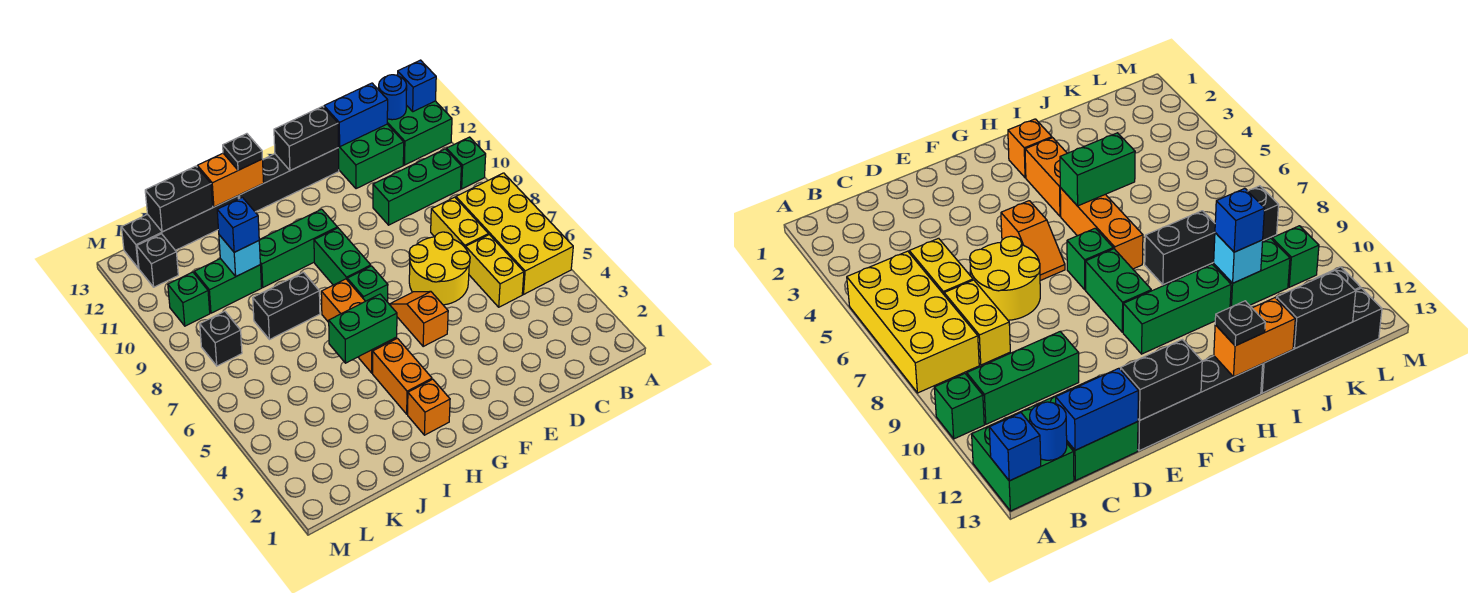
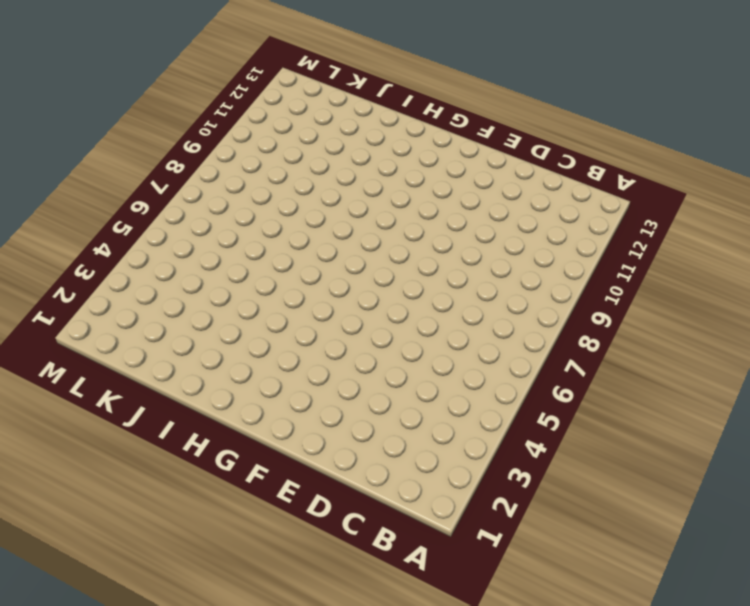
none -> yellow brick A5:B8 level 1
none -> green brick A10 level 1
none -> green brick A12:B13 level 1
none -> green brick B10:D10 level 1

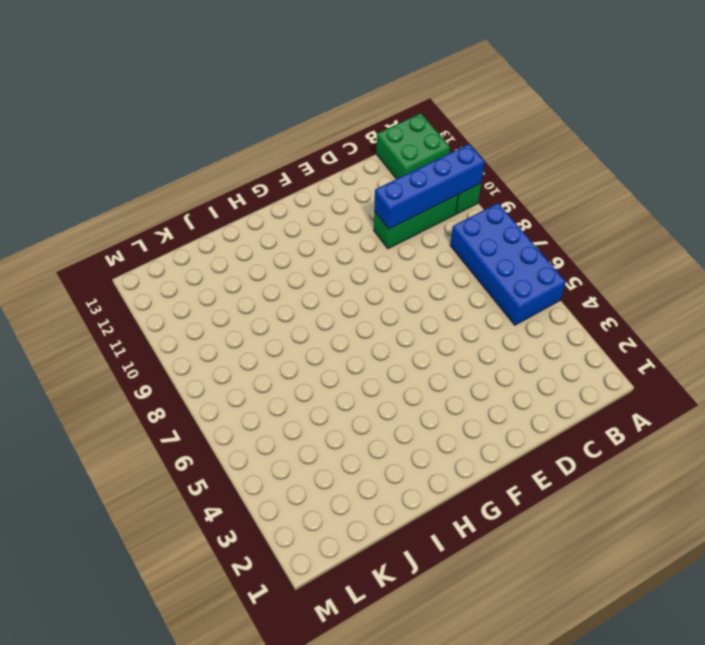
blue brick A5:B8 level 1 -> yellow brick A5:B8 level 1
blue brick A10:D10 level 2 -> none
none -> yellow brick C5:C6 level 1
none -> yellow brick C7:C8 level 1
none -> green brick C12:D13 level 1
none -> yellow round brick D6:E7 level 1

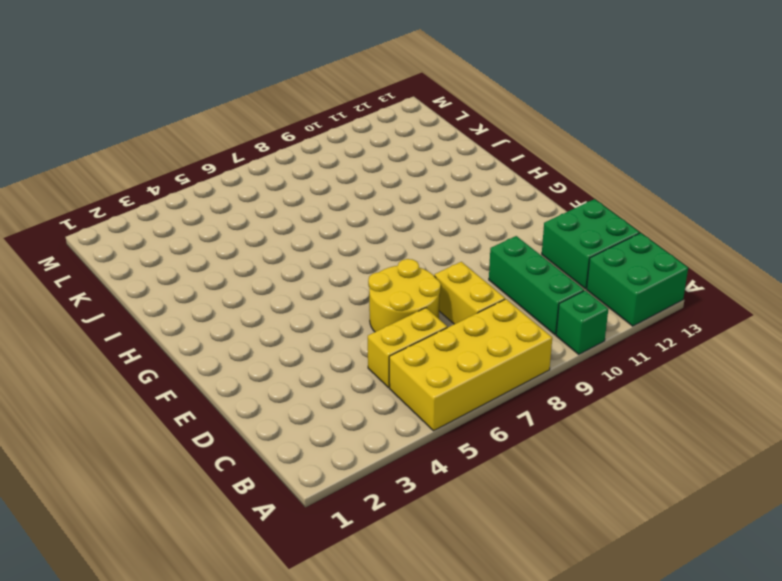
yellow brick C8:D8 level 1 -> yellow brick C7:C8 level 1
none -> black brick E13:H13 level 1
none -> orange slope F5:F6 level 1 top 5
none -> green brick G7 level 1
none -> green brick G8:G9 level 1

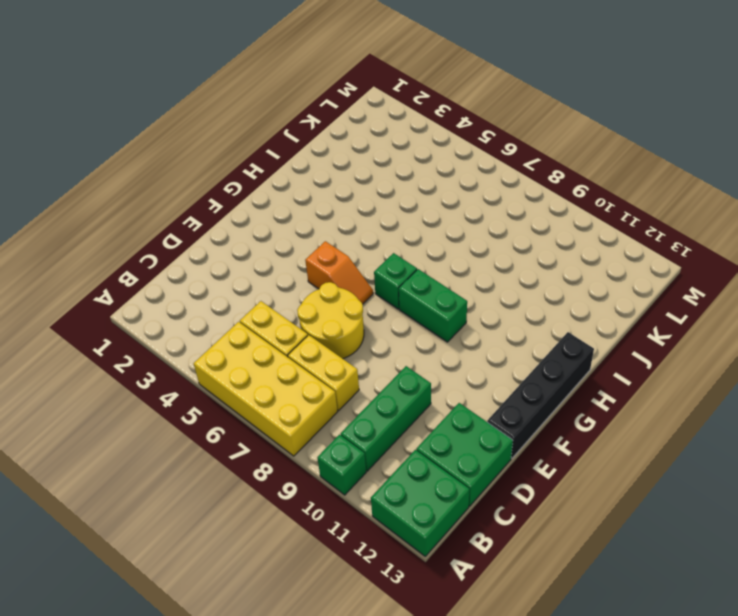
none -> green brick G10:I10 level 1
none -> orange brick H2 level 1
none -> orange brick H3:H4 level 1
none -> orange brick H5:H7 level 1

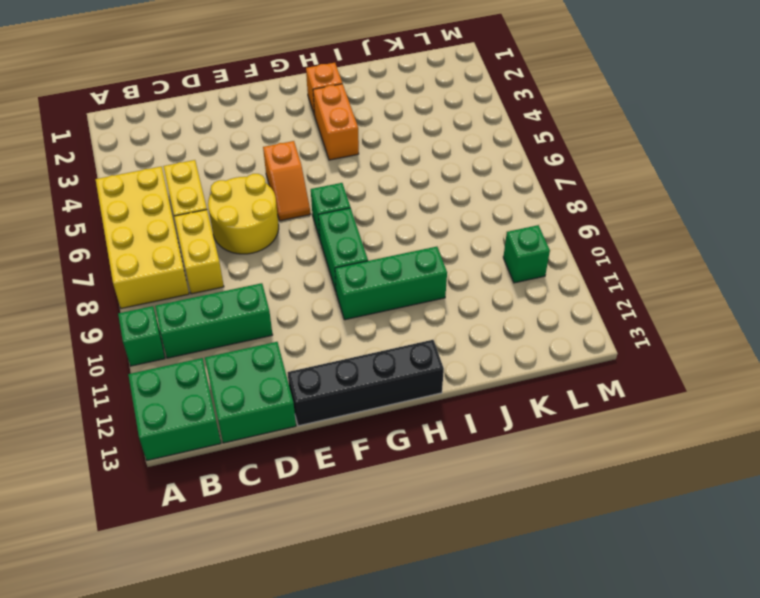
none -> orange brick H5:H7 level 1
none -> black brick I8:J8 level 1
none -> black brick I13:L13 level 1
none -> green brick J10:K10 level 1

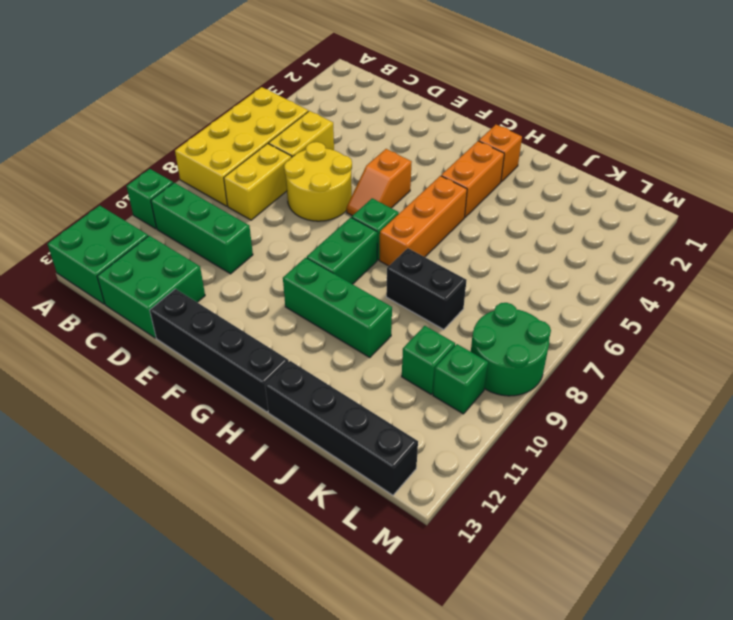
green brick K10 level 1 -> green brick J10:K10 level 1
green round brick L8:M9 level 1 -> black brick L8 level 1
none -> black brick L12 level 1
none -> blue brick A13 level 2
none -> blue round brick B13 level 2
none -> blue brick C13:D13 level 2

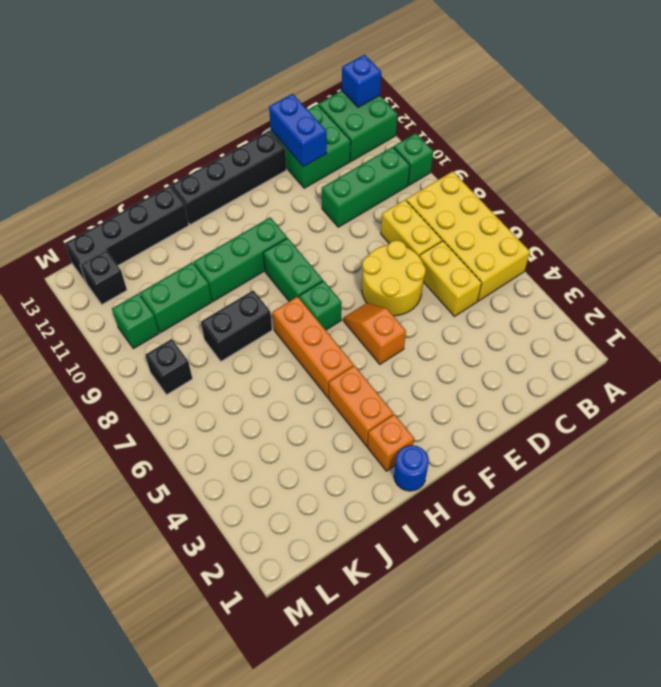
blue brick D12:D13 level 2 -> blue brick C13:D13 level 2
blue round brick H1 level 1 -> blue round brick B13 level 2
none -> black brick E13:F13 level 2
none -> green brick H5:I5 level 2
none -> orange brick H13:I13 level 2
none -> cyan brick J10 level 2

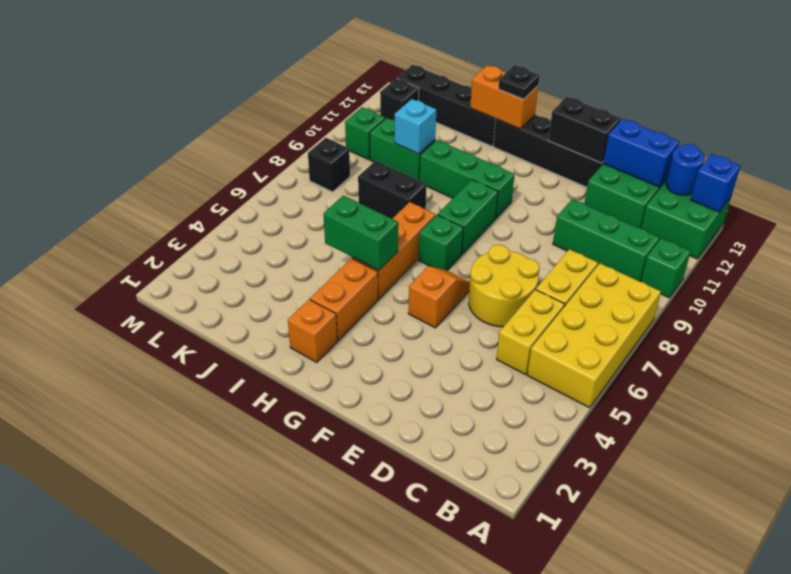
none -> black brick J13:K13 level 2
none -> blue brick J10 level 3

